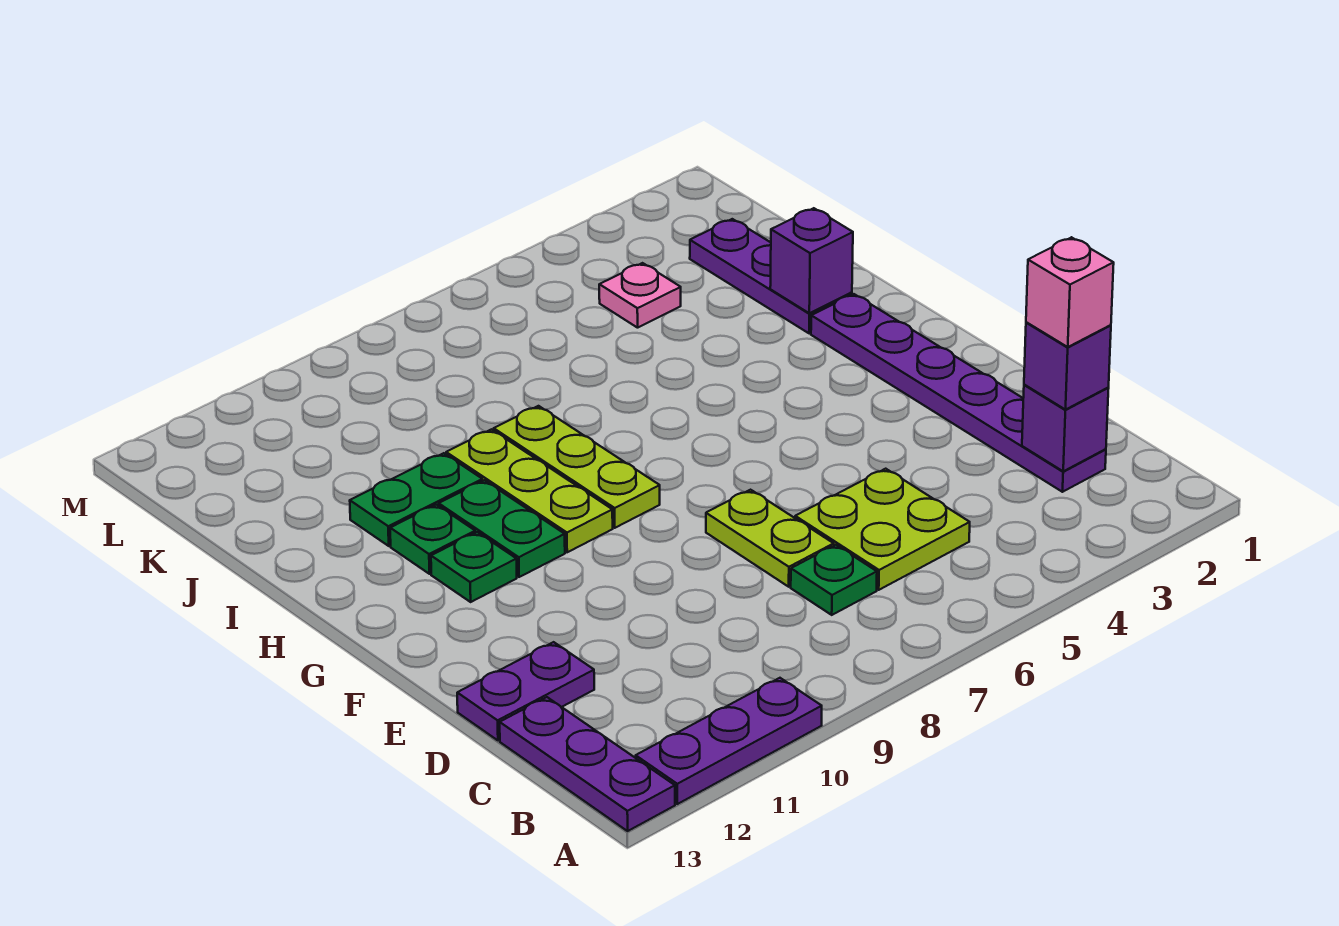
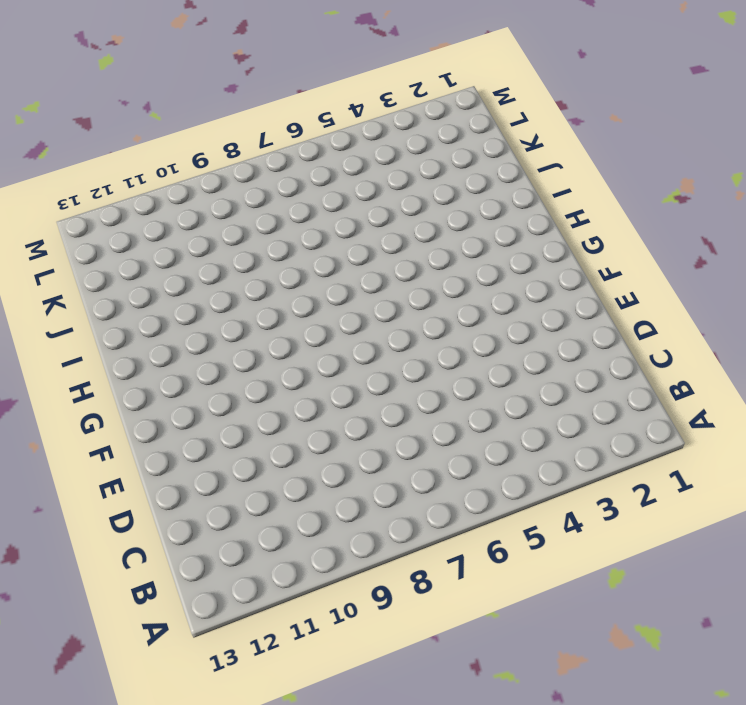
none -> purple plate A10:A12 level 1
none -> purple plate A13:C13 level 1
none -> purple plate C2:H2 level 1

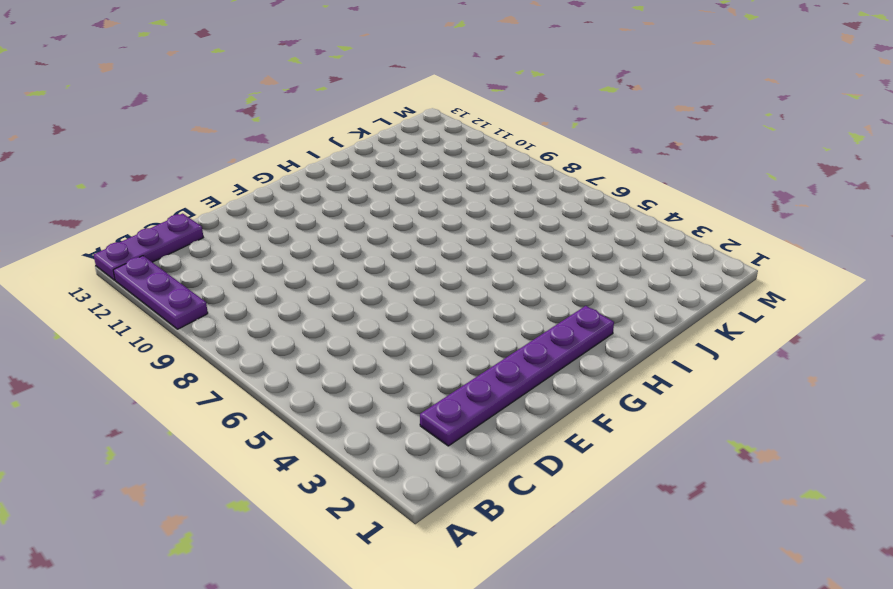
none -> lime plate C5:D6 level 1
none -> green plate C7 level 1
none -> lime plate D7:E7 level 1

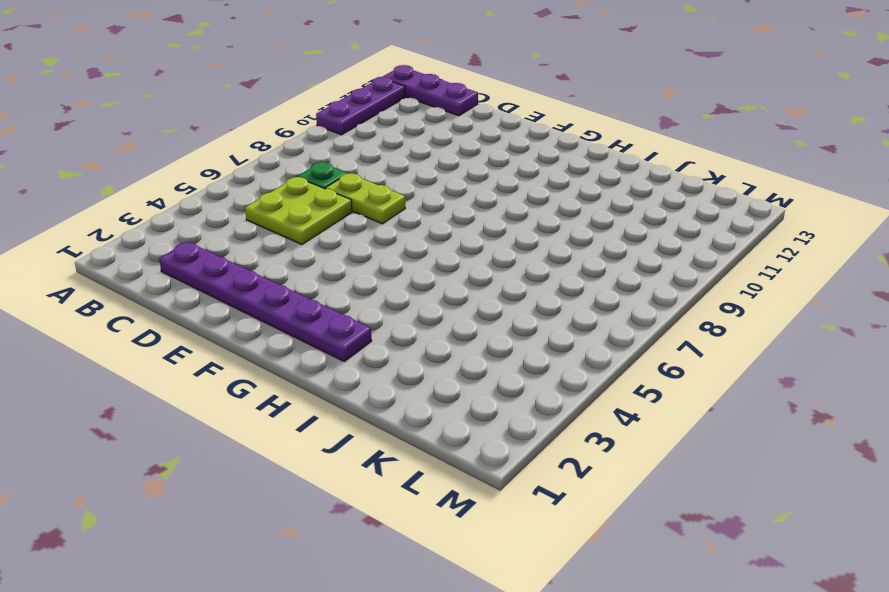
none -> purple plate D12:D13 level 1
none -> lime plate G8:I8 level 1
none -> lime plate G9:I9 level 1

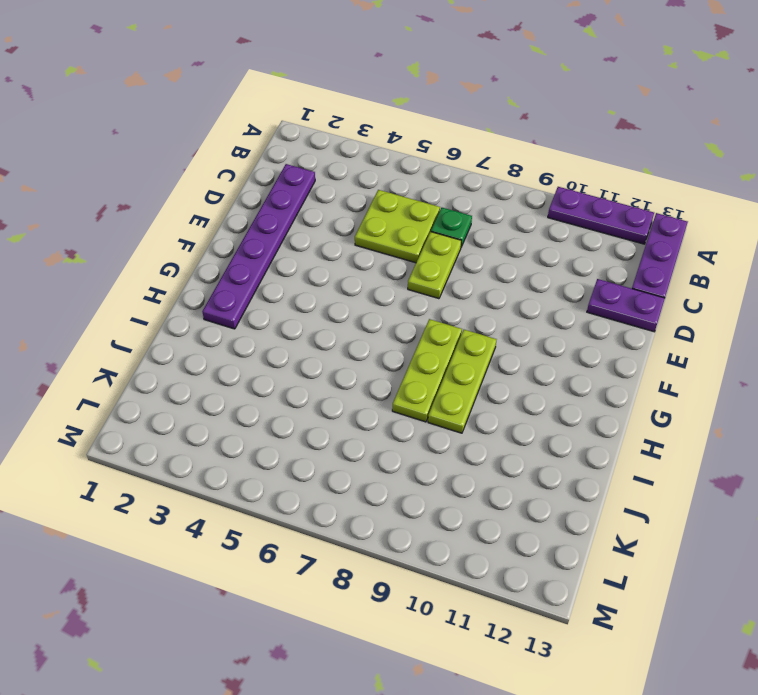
none -> green plate G10:H10 level 1
none -> green plate G11 level 1
none -> green plate H11 level 1

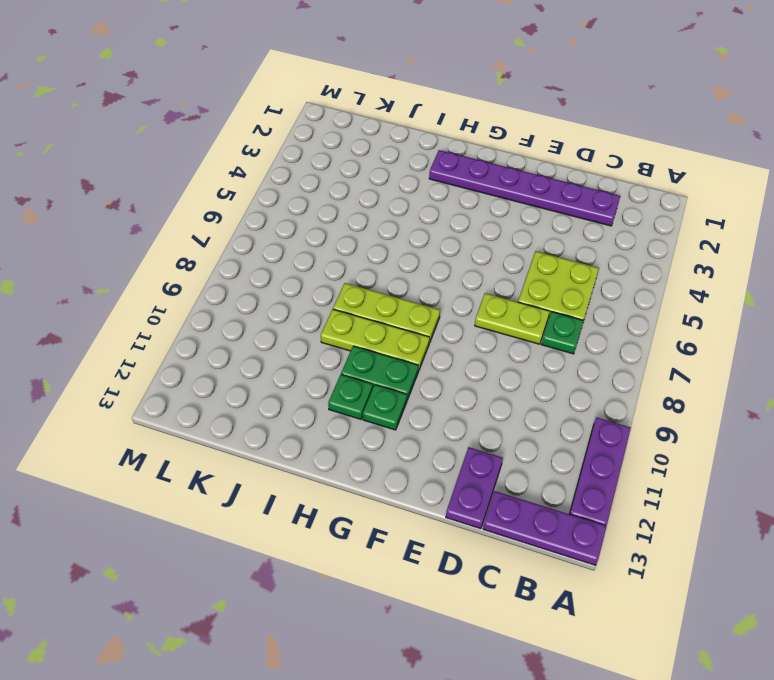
none -> purple plate I2:K2 level 1
none -> green plate I10:I11 level 1
none -> pink plate K4 level 1

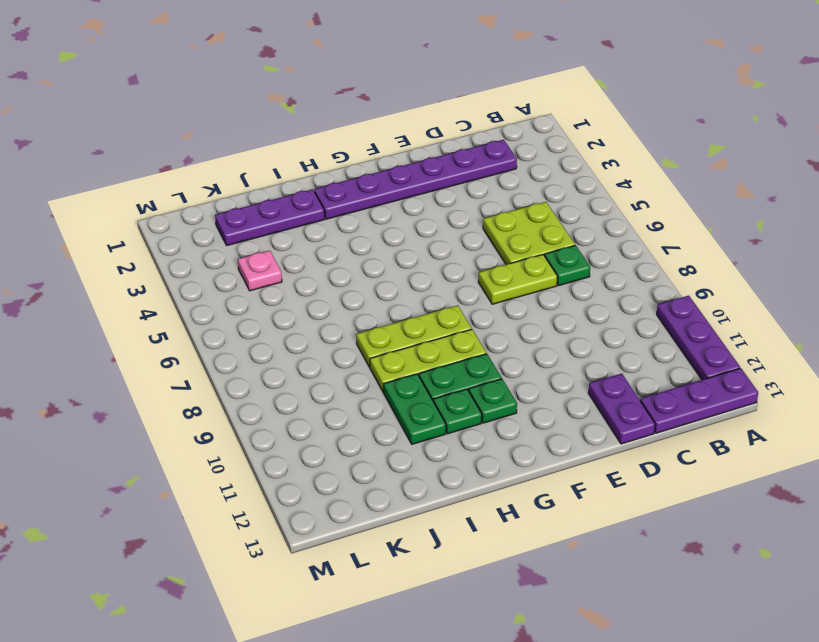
none -> purple brick C2 level 2
none -> purple brick I2 level 2
none -> purple brick C2 level 3

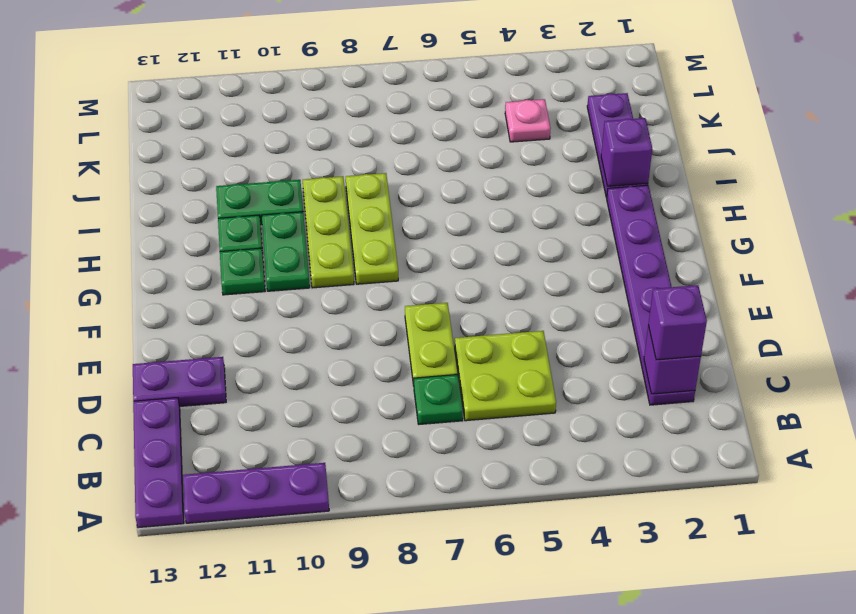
none -> pink brick C2 level 4

